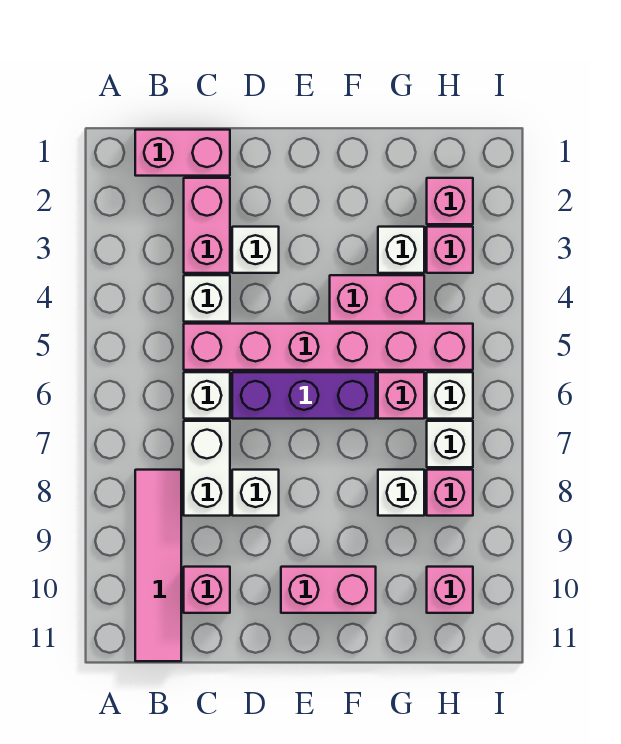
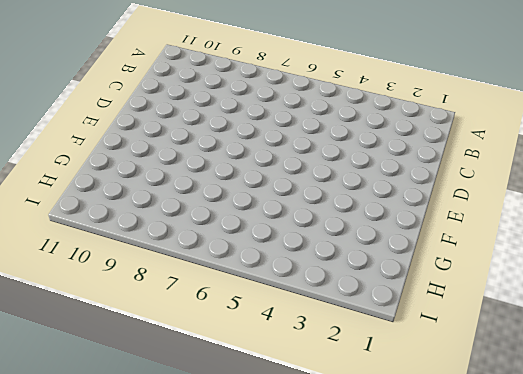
none -> pink brick B1:C1 level 1
none -> pink tile B8:B11 level 1
none -> pink brick C2:C3 level 1

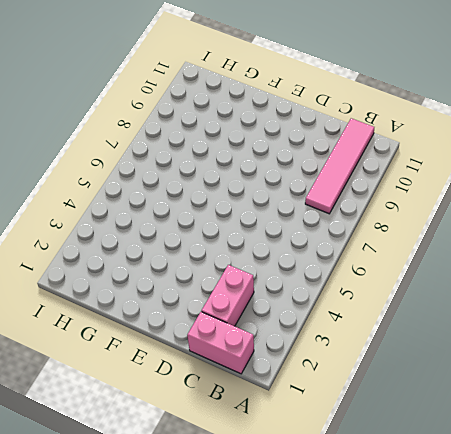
none -> white brick C4 level 1
none -> pink brick C5:H5 level 1
none -> white brick C6 level 1

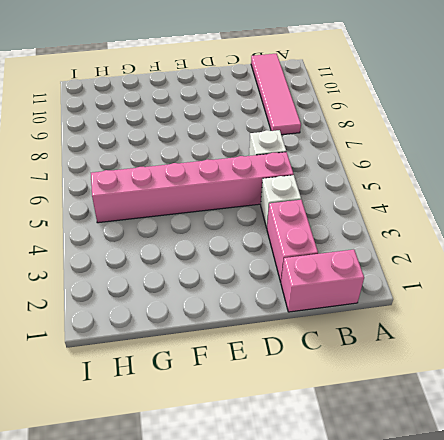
none -> white brick C7:C8 level 1
none -> pink brick C10 level 1
none -> white brick D3 level 1

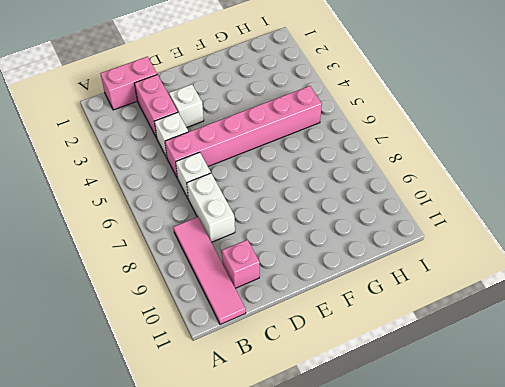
none -> purple brick D6:F6 level 1
none -> white brick D8 level 1
none -> pink brick E10:F10 level 1

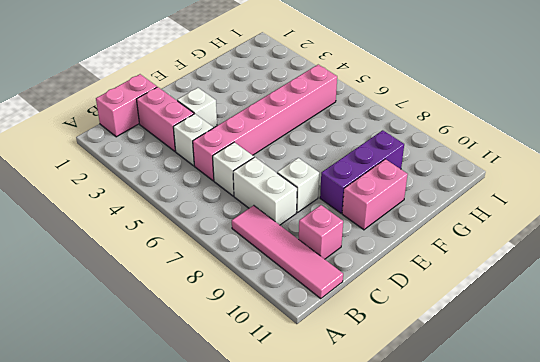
purple brick E9:G9 level 1 -> purple brick D6:F6 level 1
none -> pink brick F4:G4 level 1
none -> white brick G3 level 1
none -> pink brick G6 level 1

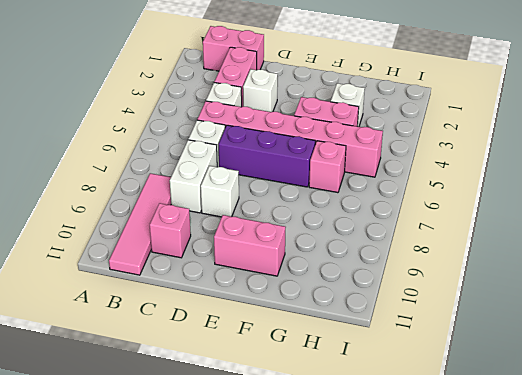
none -> white brick G8 level 1
none -> pink brick H2 level 1
none -> pink brick H3 level 1

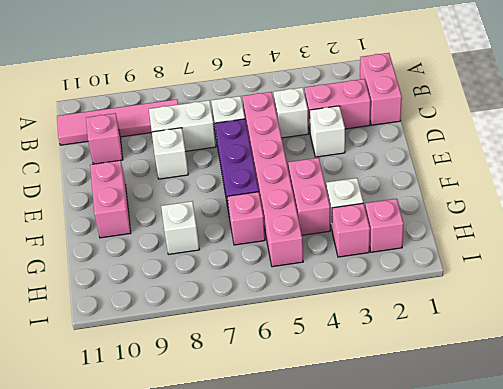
none -> white brick H6 level 1
none -> white brick H7 level 1
none -> pink brick H8 level 1

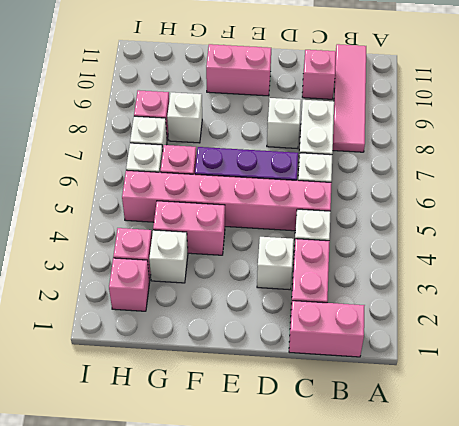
none -> pink brick H10 level 1

